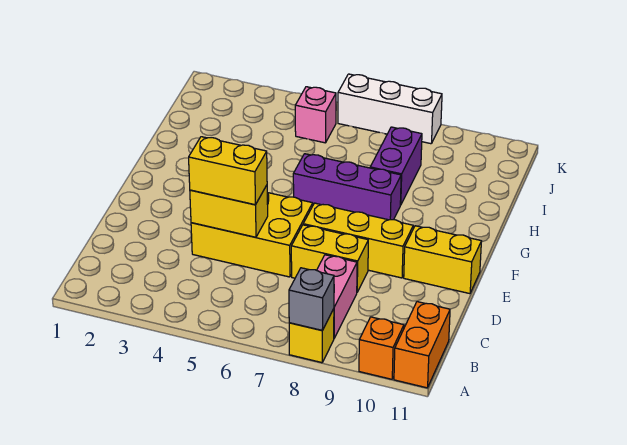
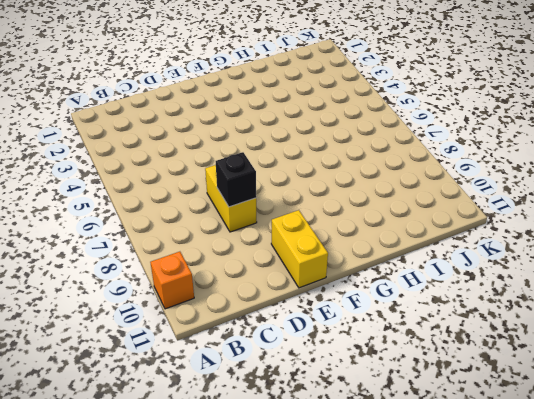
black brick D8 level 2 -> none
none -> yellow brick A8 level 1
none -> orange brick A11:B11 level 1
none -> pink brick B8:C8 level 1

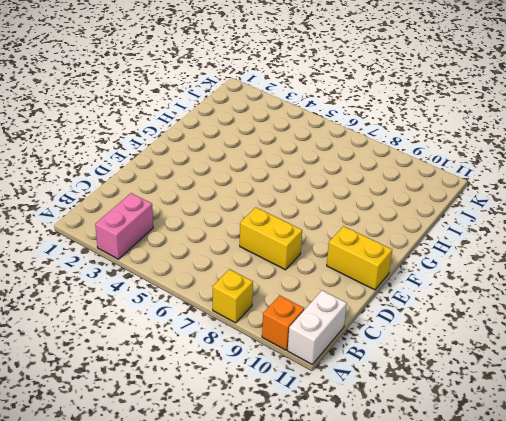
pink brick A3:B3 level 1 -> pink brick B8:C8 level 1
white brick A11:B11 level 1 -> orange brick A11:B11 level 1
none -> yellow brick D4:E6 level 1
none -> yellow brick E7:E9 level 1
none -> purple brick G6:G8 level 1

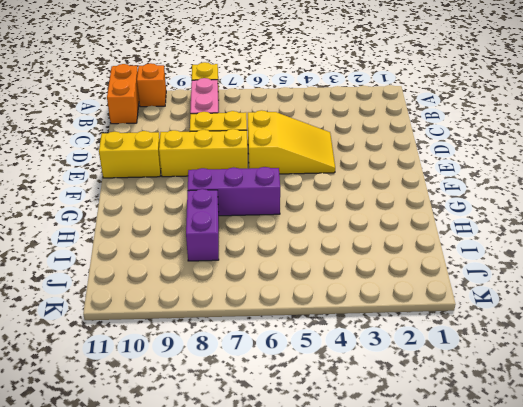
yellow slope D4:E6 level 1 top 6 -> yellow brick D4:E6 level 1
none -> pink brick J5 level 1
none -> white brick K6:K8 level 1
none -> grey brick A8 level 2

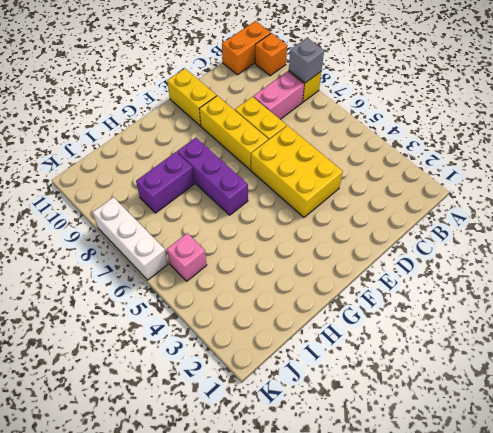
none -> yellow brick D4:D5 level 2
none -> yellow brick D4:D5 level 3

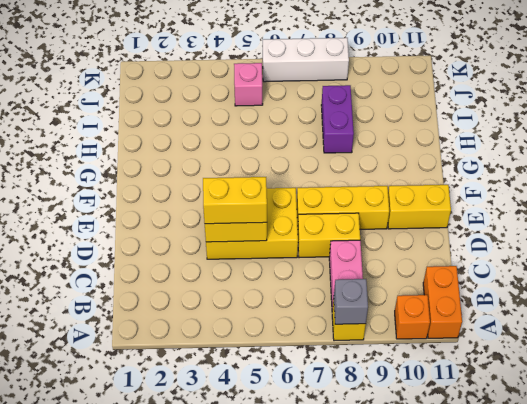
none -> purple brick G6:G8 level 1

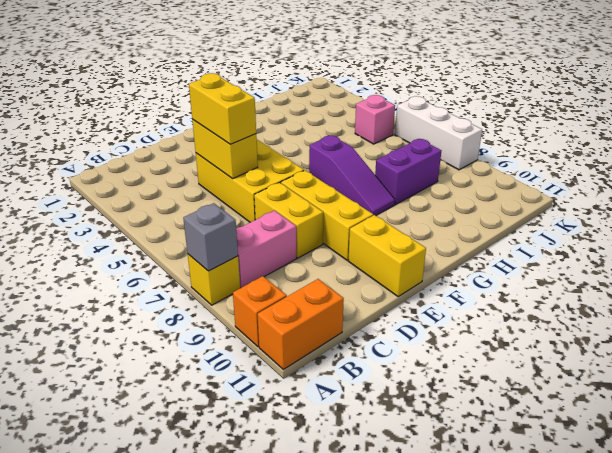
purple slope G6:G8 level 1 top 6 -> purple brick G6:G8 level 1

